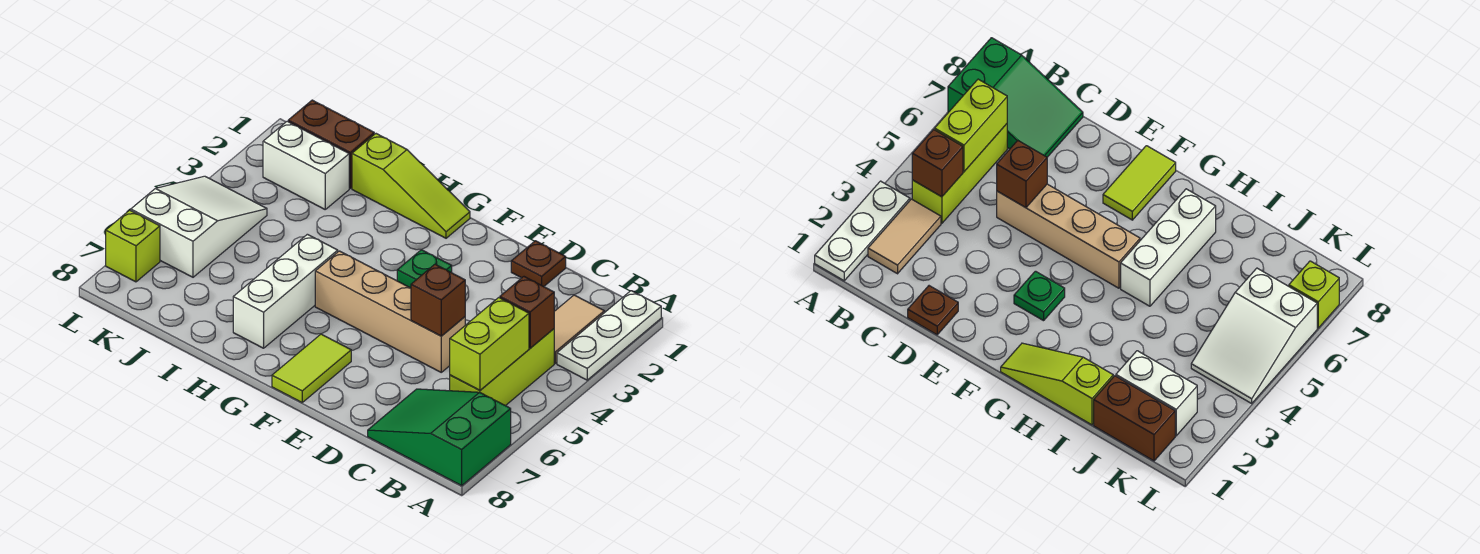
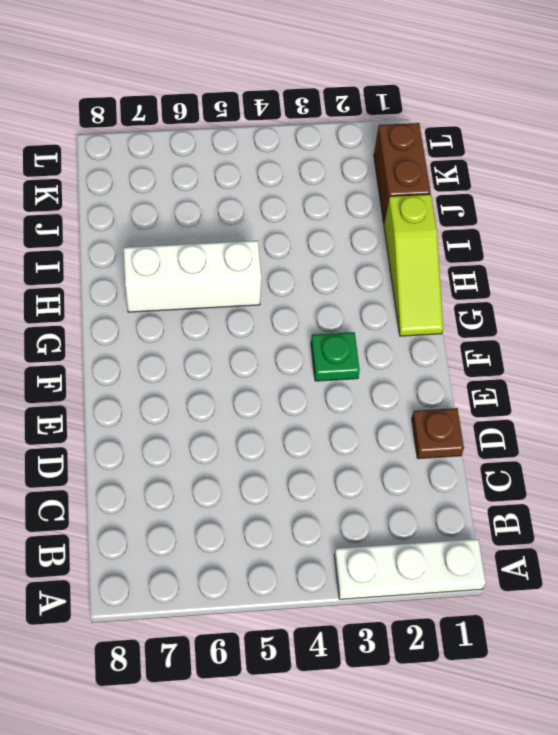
none -> green slope A7:C8 level 1 top A
none -> tan tile B2:B3 level 1
none -> lime brick B4:B6 level 1

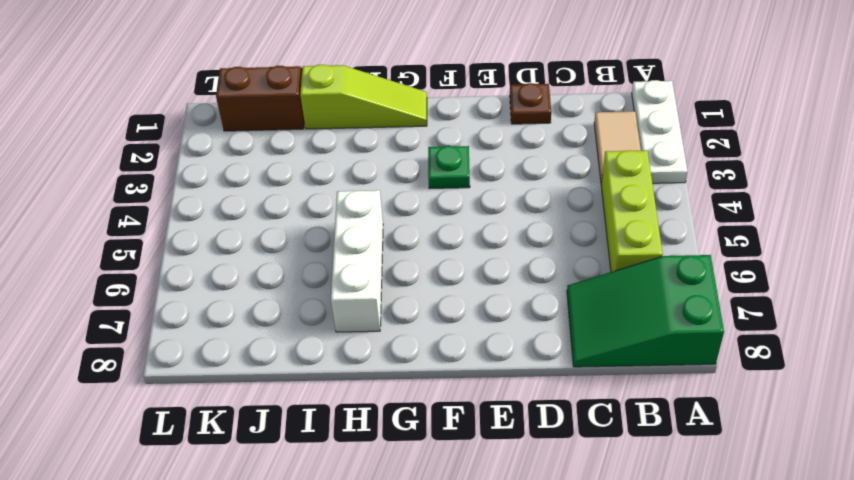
none -> tan brick D5:G5 level 1
none -> lime tile F7:F8 level 1
none -> white brick J2:K2 level 1

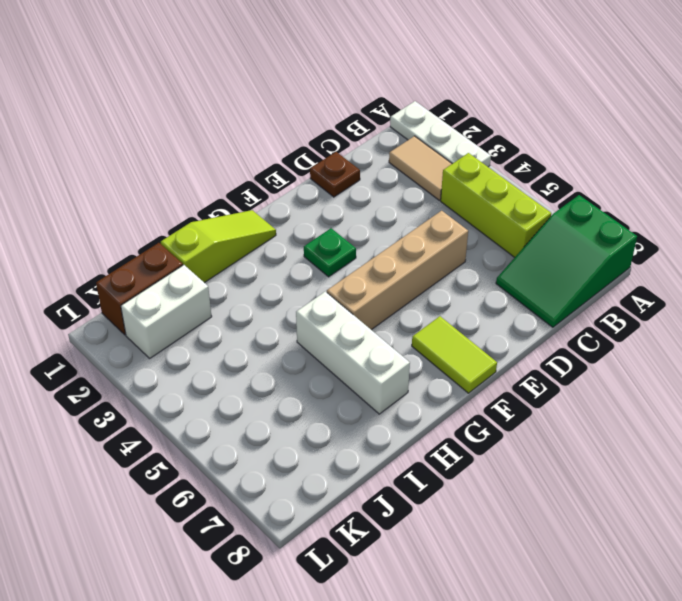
none -> white slope K4:L6 level 1 top 6
none -> lime brick L7 level 1
none -> brown brick B4 level 2

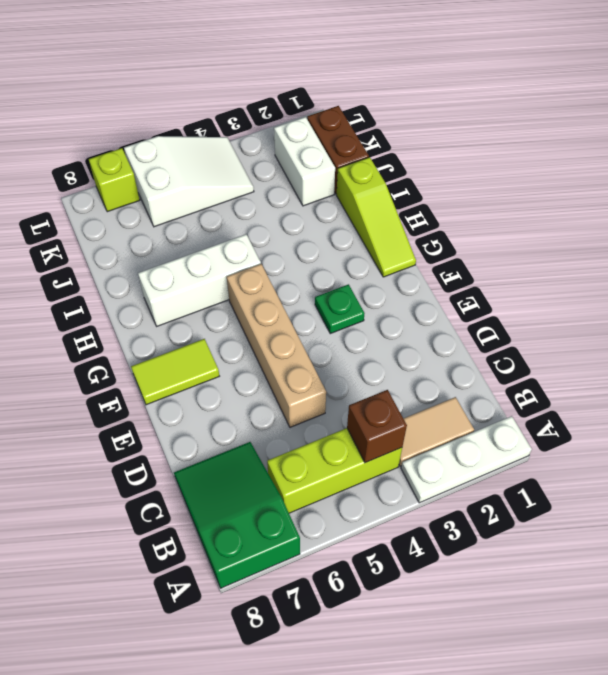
none -> brown plate D1 level 1
none -> lime brick B5:B6 level 2
none -> brown brick D5 level 2

